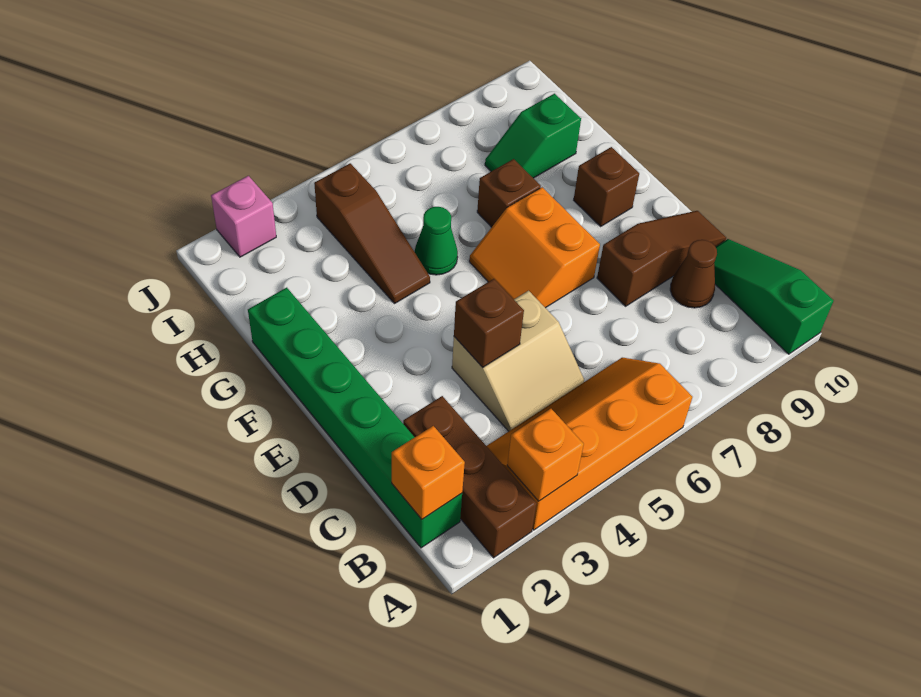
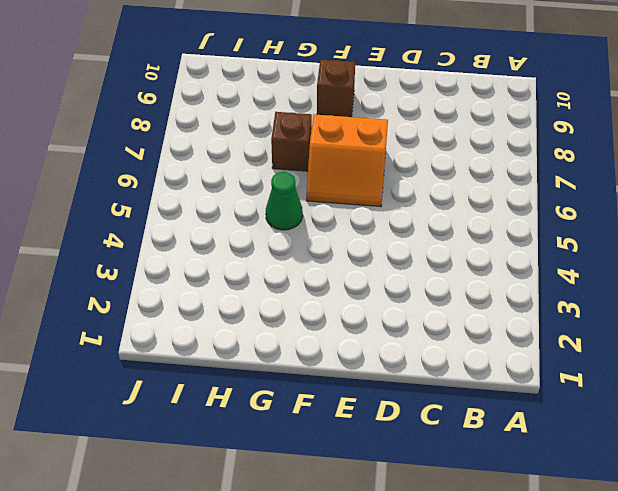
none -> brown brick A2:C2 level 1
none -> orange slope A3:B6 level 1 top A
none -> green slope A10:C10 level 1 top A

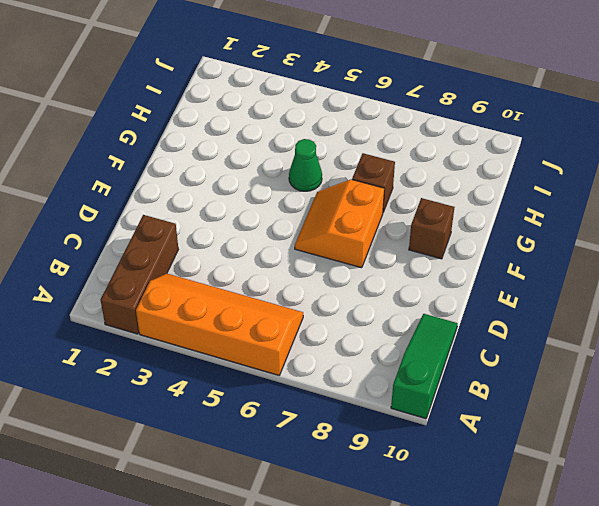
none -> green brick B1:G1 level 1
none -> tan slope C4:D5 level 1 top D
none -> brown cone C9 level 1

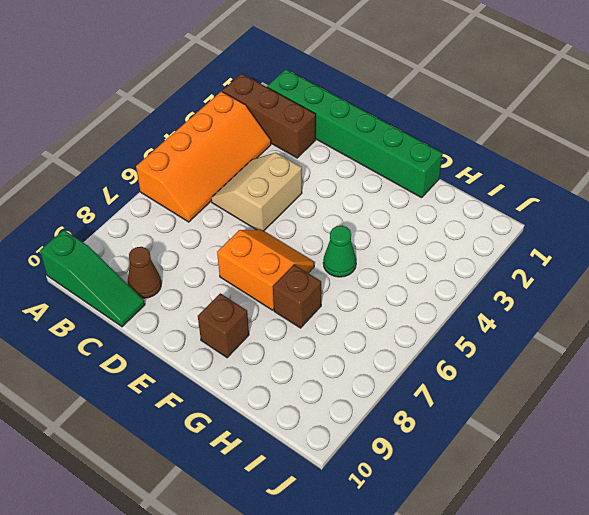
none -> brown slope D8:D10 level 1 top 8
none -> brown slope G4:I4 level 1 top I
none -> green slope H8:H9 level 1 top 9

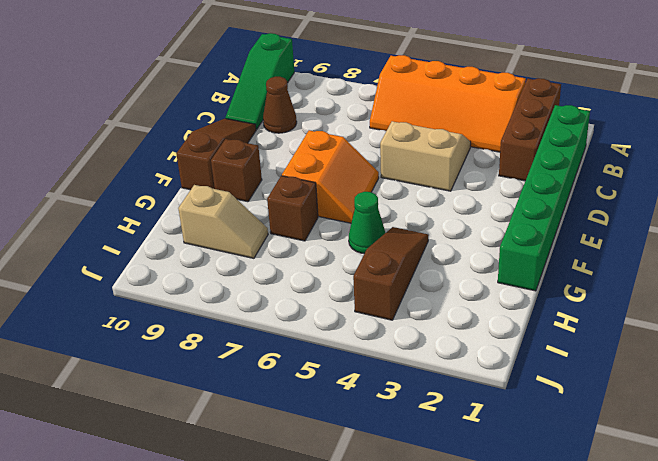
brown slope D10:F10 level 1 top F -> brown slope D8:D10 level 1 top 8
tan slope H8:H9 level 1 top 9 -> green slope H8:H9 level 1 top 9
none -> pink brick J2 level 1
none -> orange brick A3 level 2
none -> orange brick B1 level 2

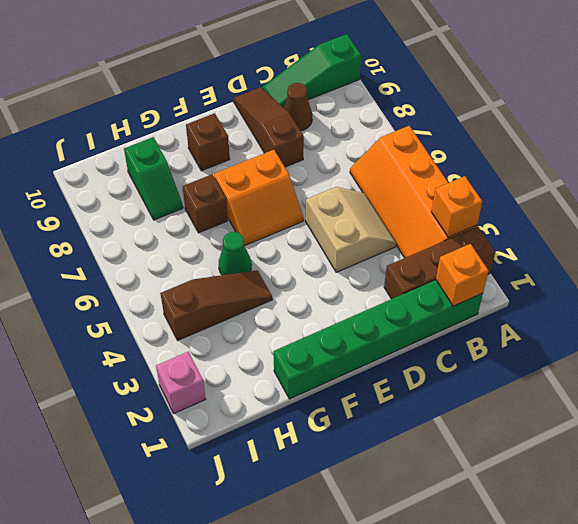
none -> brown brick D4 level 2

